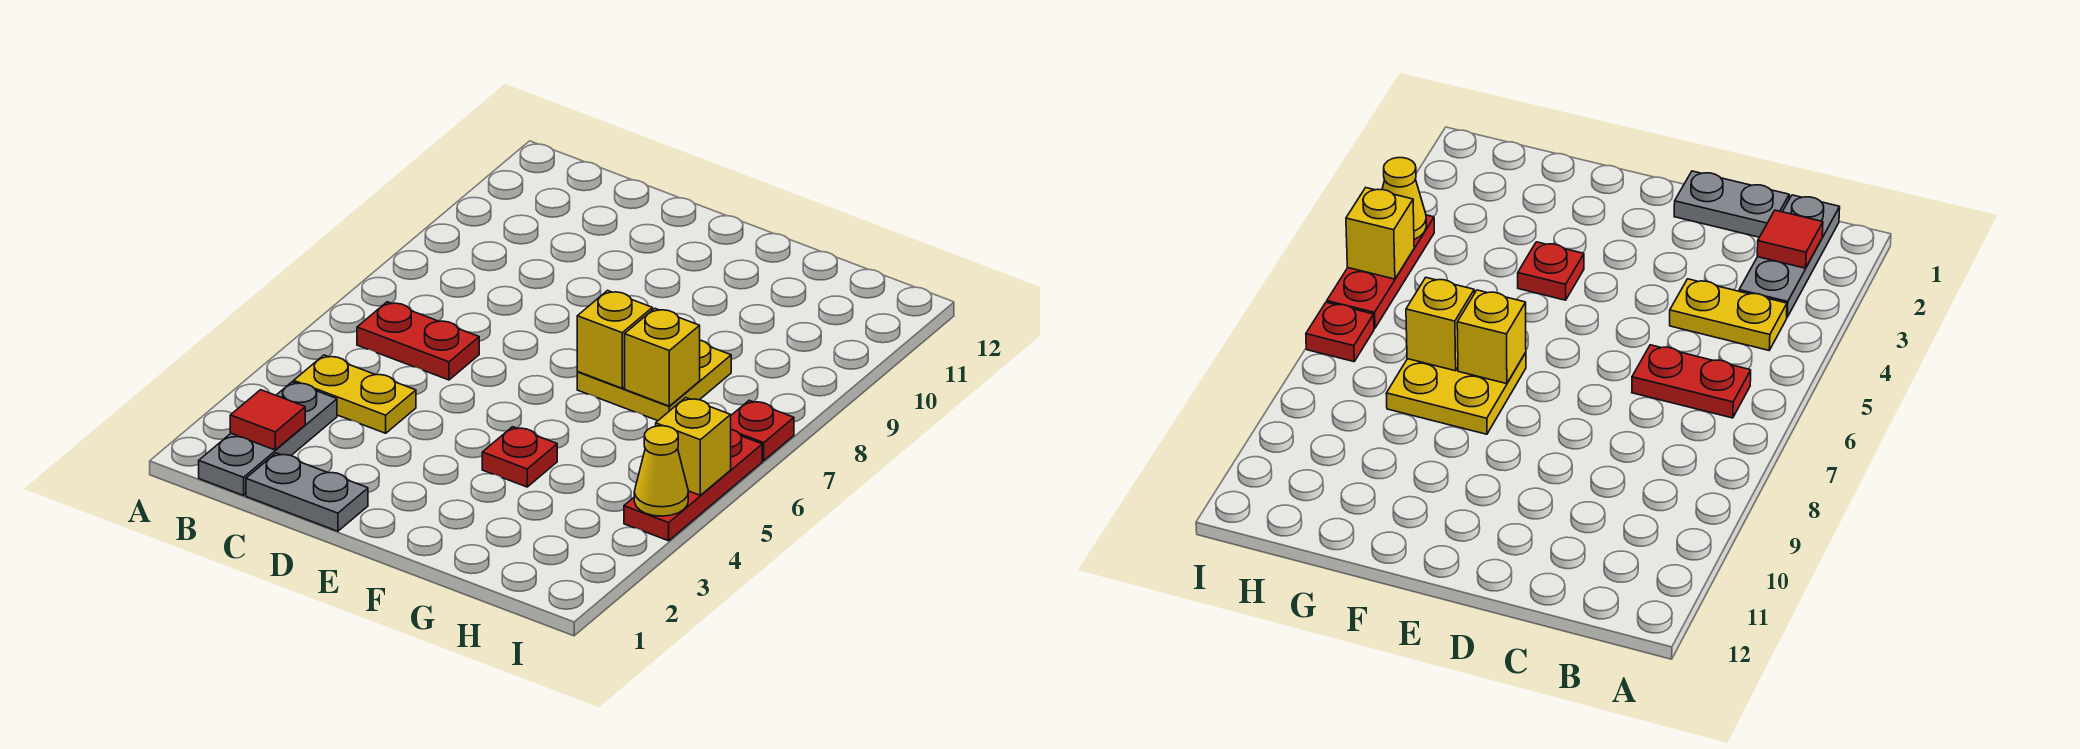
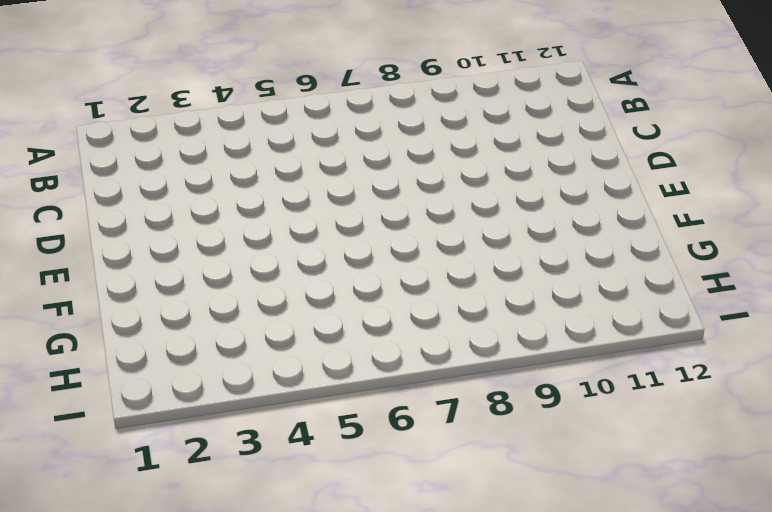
none -> grey plate B1:B3 level 1
none -> yellow plate B4:C4 level 1
none -> red plate B6:C6 level 1

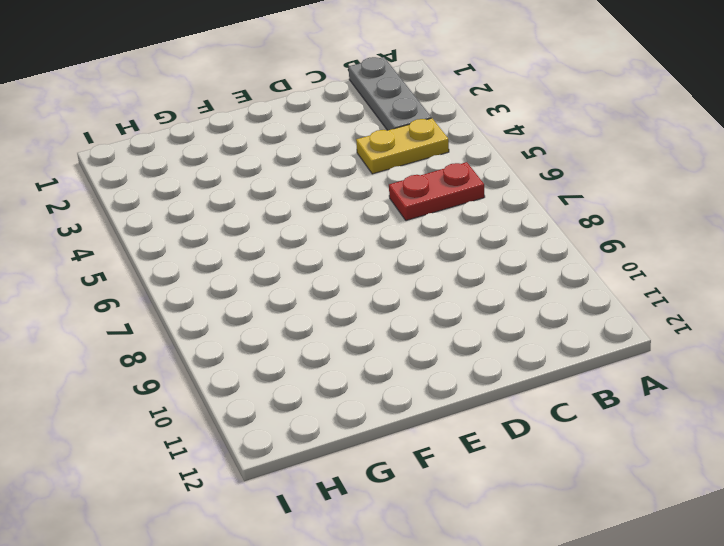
none -> grey plate C1:D1 level 1
none -> red plate F4 level 1
none -> yellow plate F7:G8 level 1

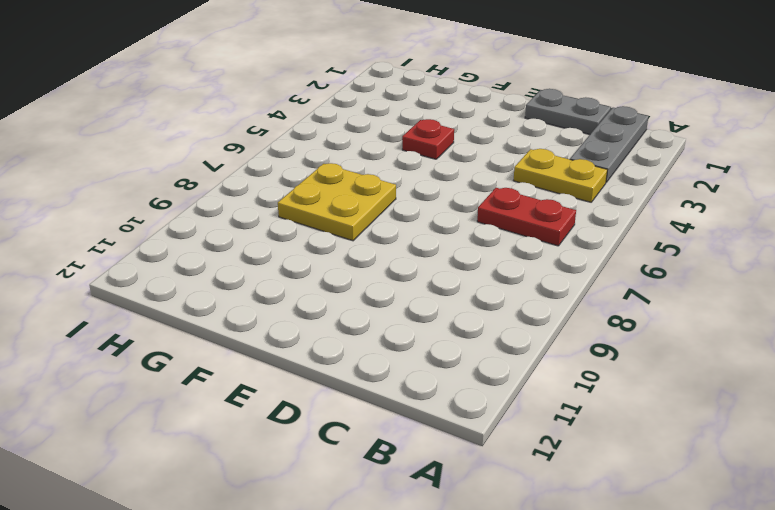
none -> red plate I4:I6 level 1
none -> red plate I7 level 1
none -> red tile B2 level 2

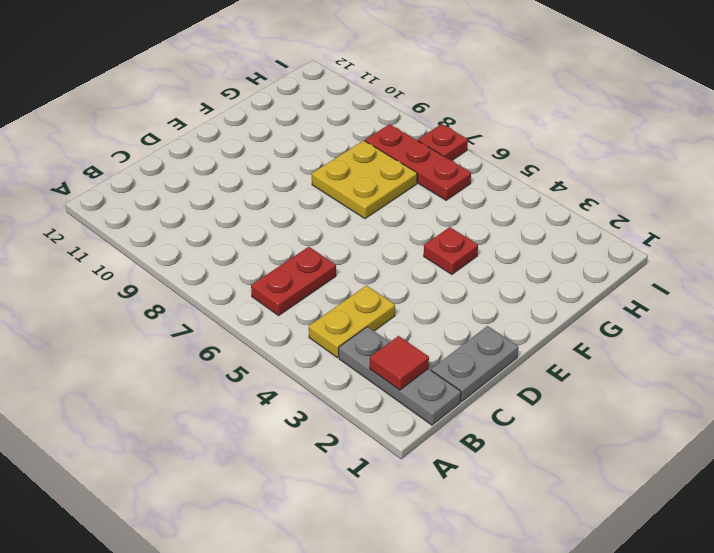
red plate H6:H8 level 1 -> red plate I4:I6 level 1
none -> yellow brick F7 level 2
none -> yellow brick G7 level 2
none -> yellow cone I4 level 2

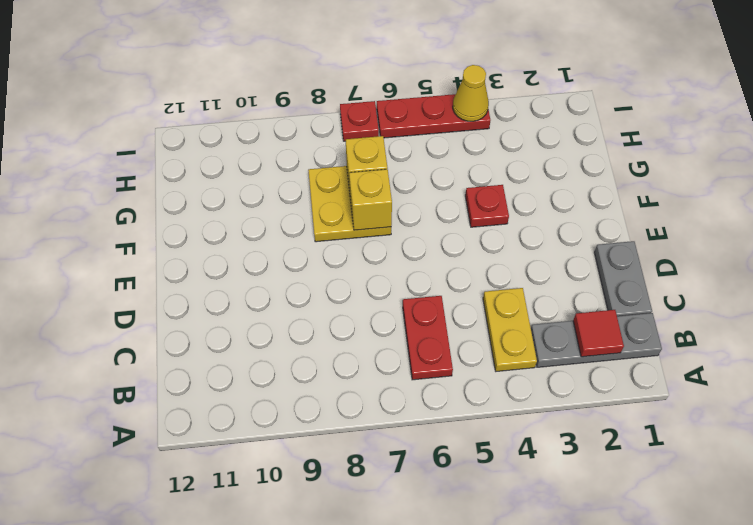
none -> yellow brick I5 level 2

